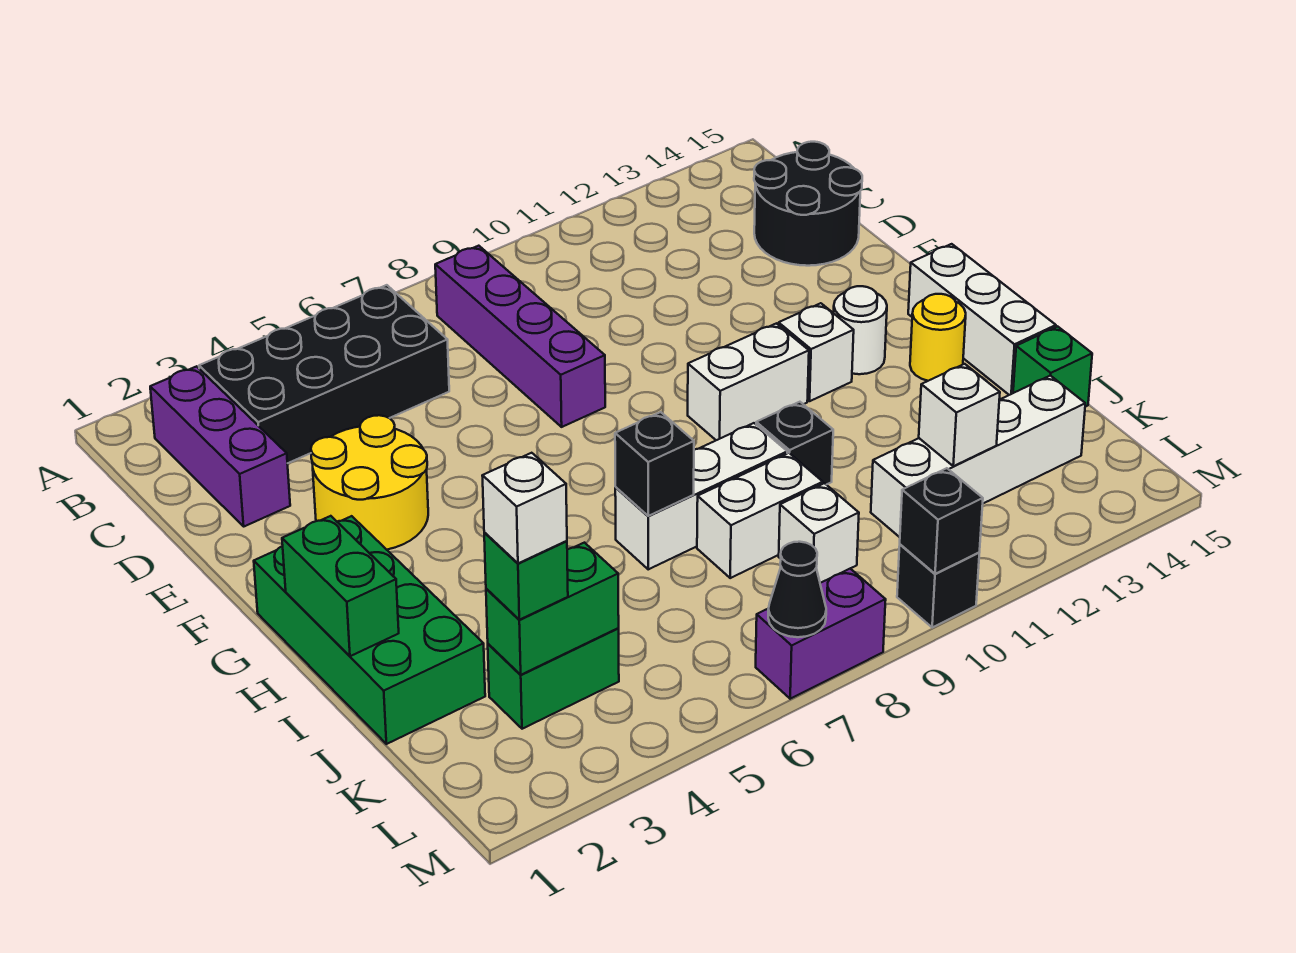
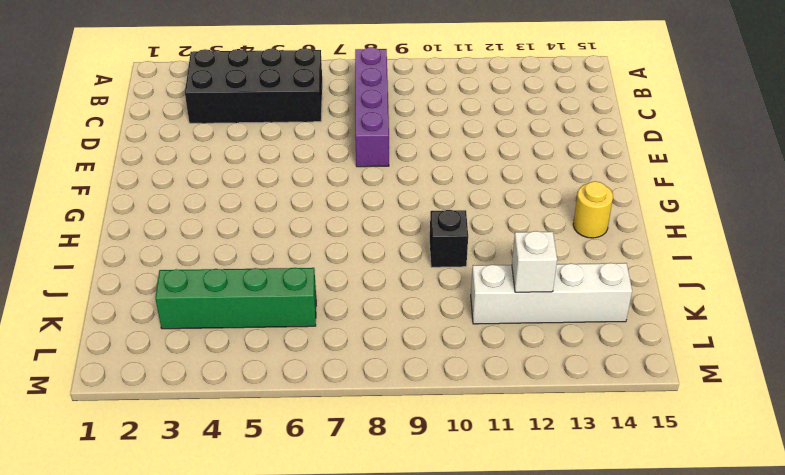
green brick K3:K6 level 1 -> green brick K3:K4 level 1
none -> purple brick B2:D2 level 1
none -> black round brick C14:D15 level 1
none -> yellow round brick E3:F4 level 1

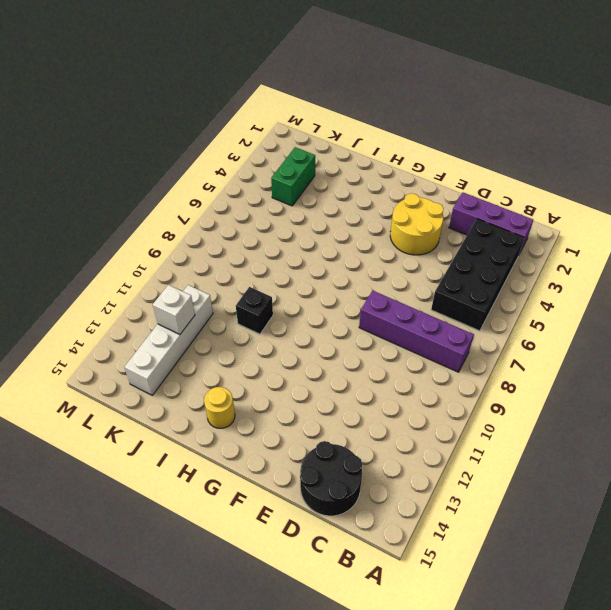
none -> green brick G1:J2 level 1
none -> white brick G10:G11 level 1
none -> white brick G12 level 1

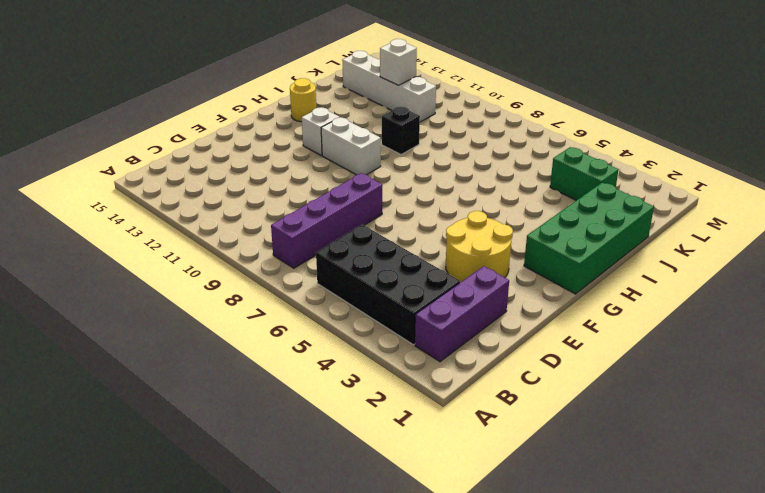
none -> black round brick C14:D15 level 1
none -> white round brick G13 level 1
none -> white brick G15:I15 level 1

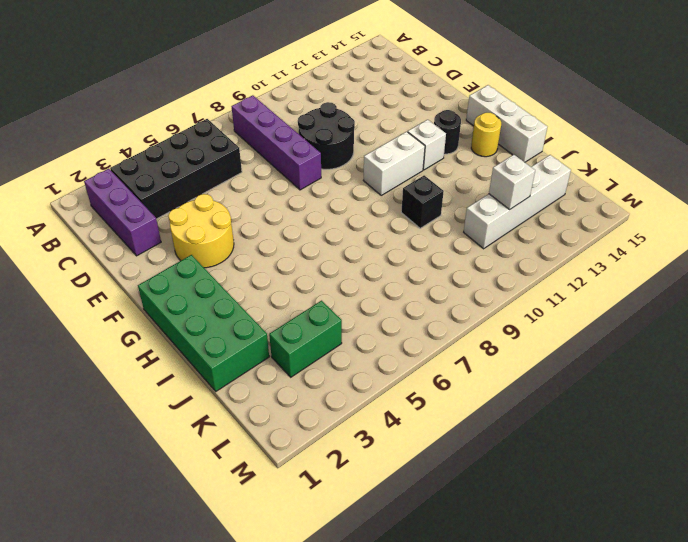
black round brick D9:E10 level 1 -> black round brick C14:D15 level 1
black round brick G13 level 1 -> white round brick G13 level 1
none -> white brick I7:I9 level 1
none -> white brick J8:J9 level 1
none -> green brick J15 level 1

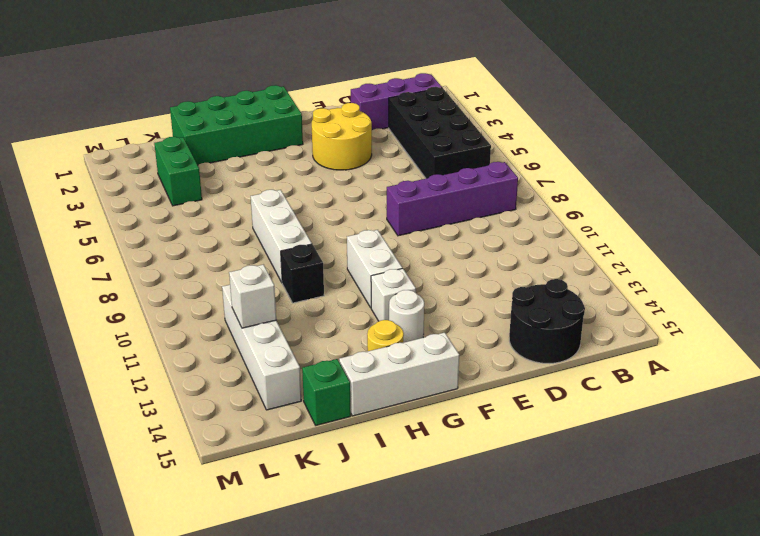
none -> white brick J8:J9 level 1
none -> white brick K9 level 1
none -> purple brick M7:M8 level 1

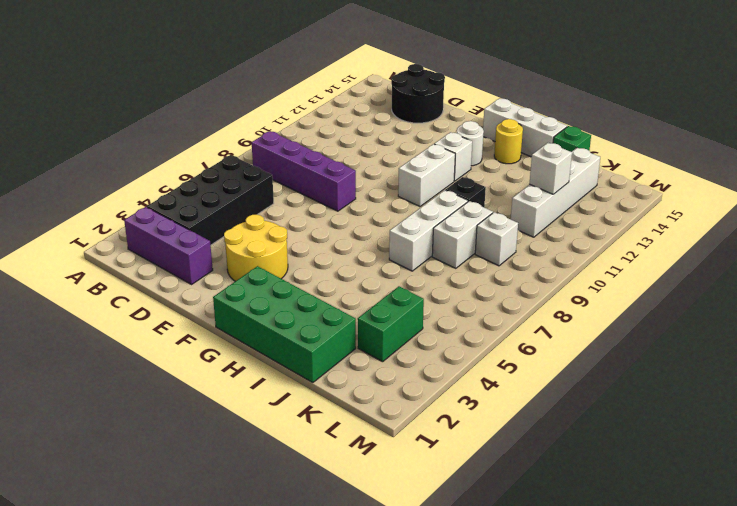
none -> purple brick M7:M8 level 1
none -> black brick M10 level 1
none -> green brick H1:I1 level 2

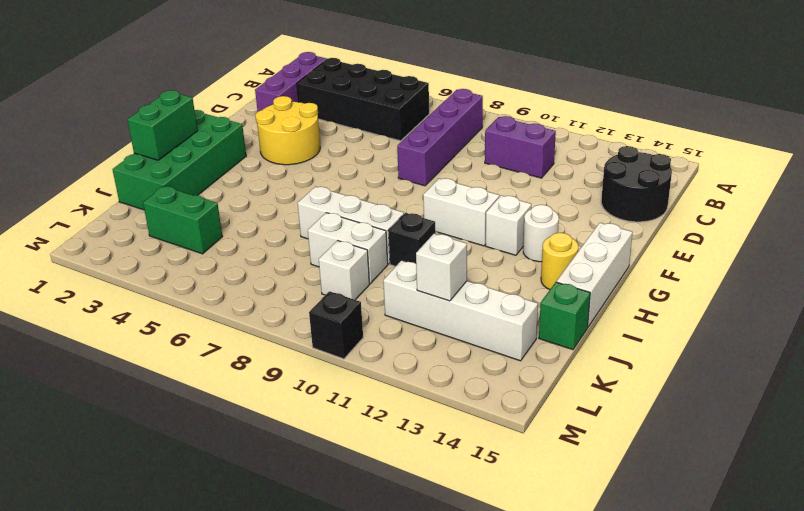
purple brick C10:C11 level 1 -> purple brick M7:M8 level 1
none -> black brick I7 level 2
none -> green brick K3:K4 level 2
none -> black cone M7 level 2

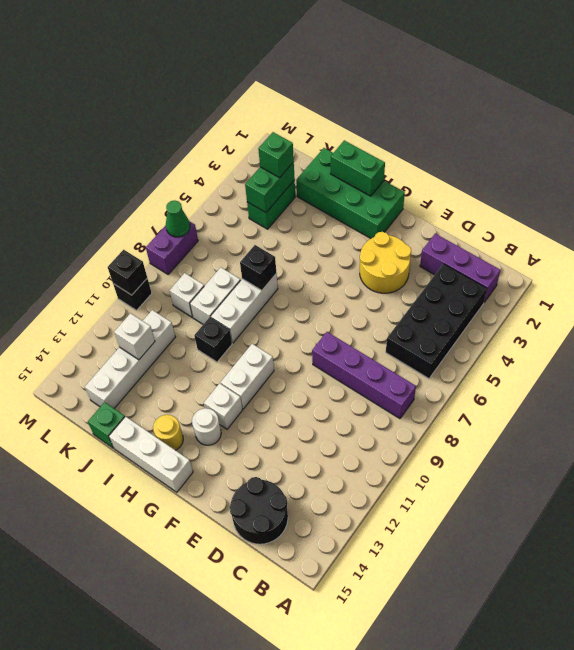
green cone M7 level 2 -> black cone M7 level 2
none -> white brick K3 level 4

